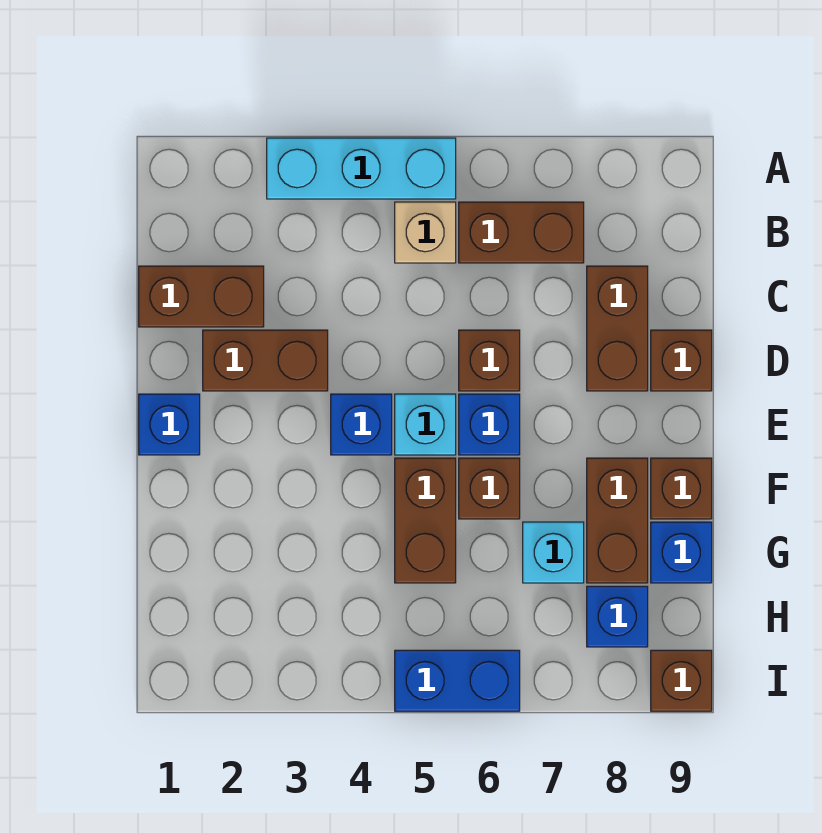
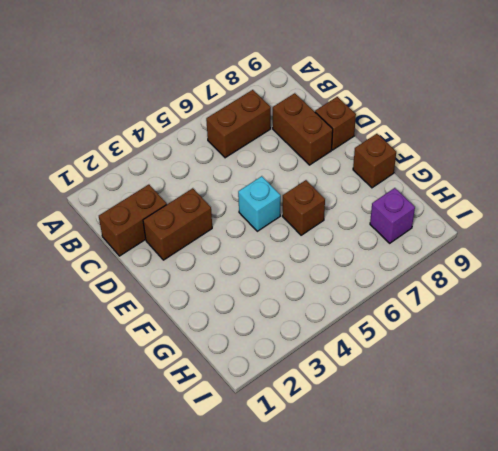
purple brick H8 level 1 -> blue brick H8 level 1
none -> cyan brick A3:A5 level 1
none -> tan brick B5 level 1
none -> brown brick D6 level 1

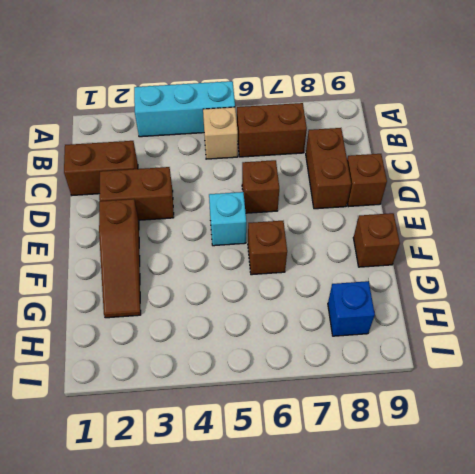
brown slope E2:G2 level 1 top E -> none
none -> blue brick E1 level 1
none -> blue brick E4 level 1
none -> blue brick E6 level 1

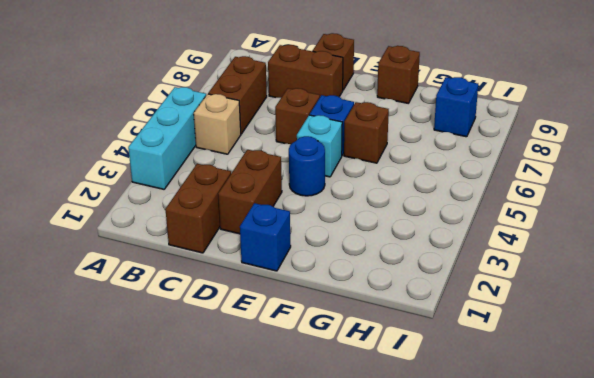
blue round brick E4 level 1 -> blue brick E4 level 1
none -> brown brick F5:G5 level 1
none -> brown brick F8:G8 level 1
none -> cyan brick G7 level 1

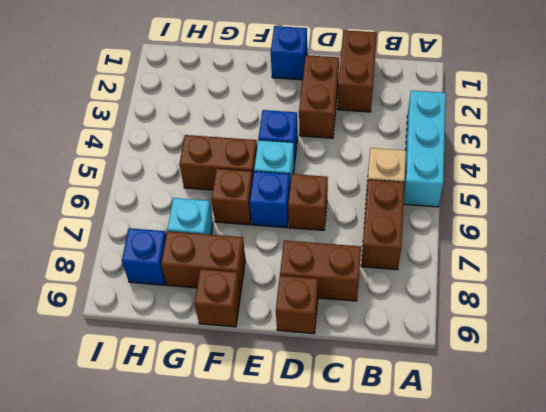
none -> blue brick G9 level 1
none -> blue brick I5:I6 level 1
none -> brown brick I9 level 1

